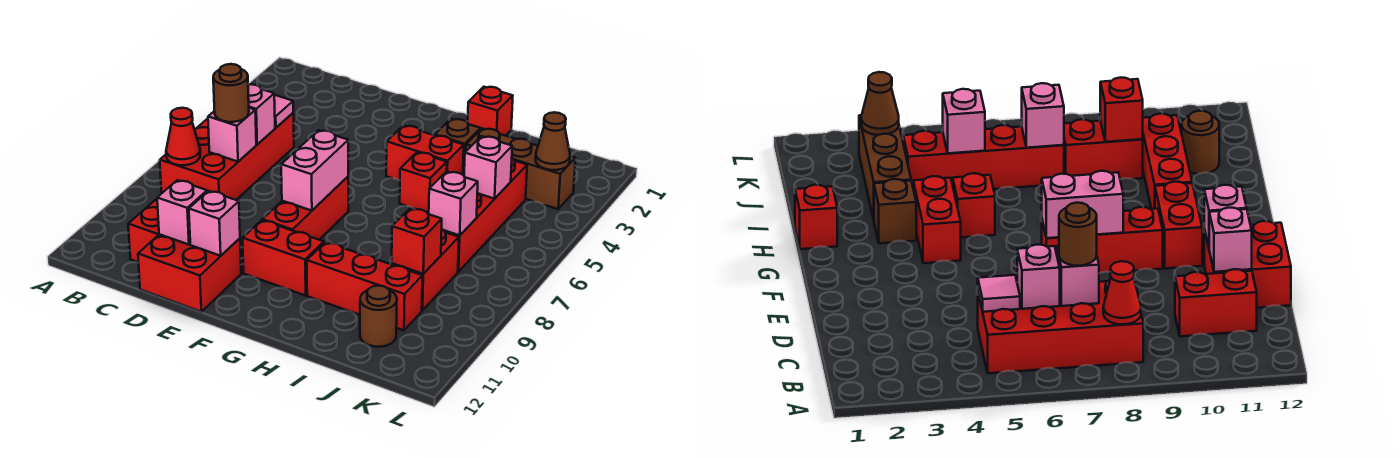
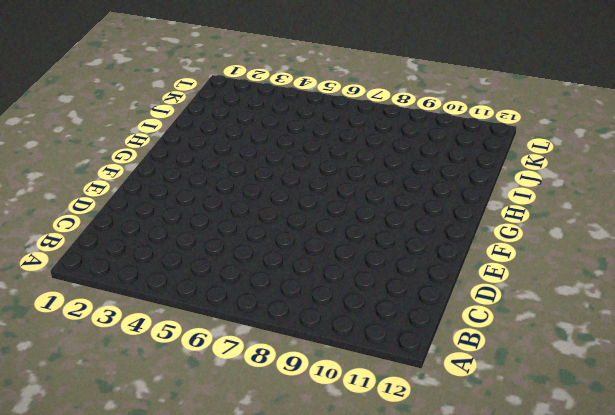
none -> red brick B5:C8 level 1
none -> red brick C10:C11 level 1
none -> red brick D11:E12 level 1

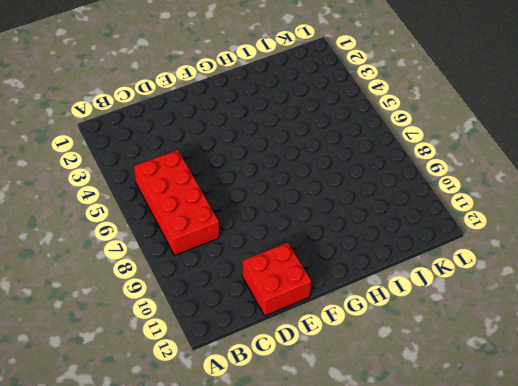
none -> red brick C10:C11 level 1
none -> red brick F7:F9 level 1
none -> red brick F10:G10 level 1

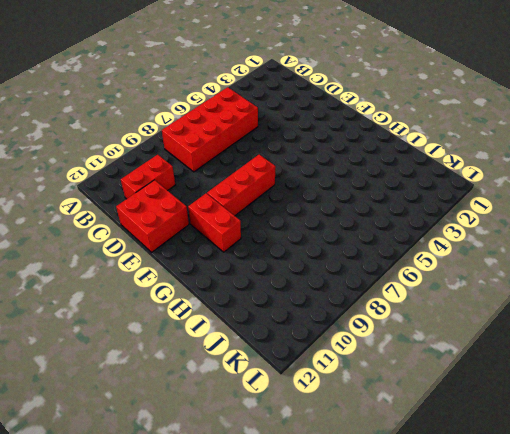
none -> red brick G4:H4 level 1
none -> red brick H1 level 1
none -> brown brick H3 level 1

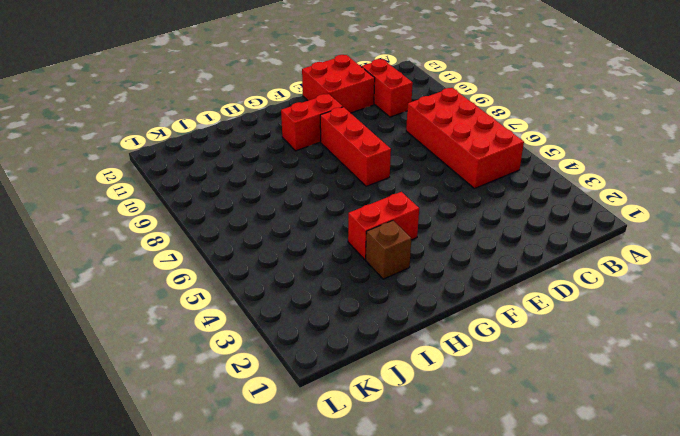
none -> red brick H1 level 1
none -> red brick H5 level 1
none -> red brick H10:J10 level 1

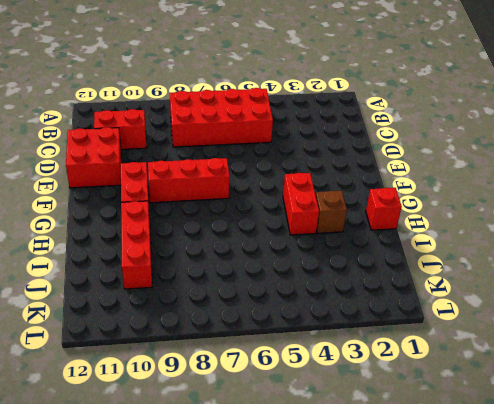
none -> red brick H5 level 1
none -> brown brick I3:K3 level 1
none -> red brick J4:J7 level 1

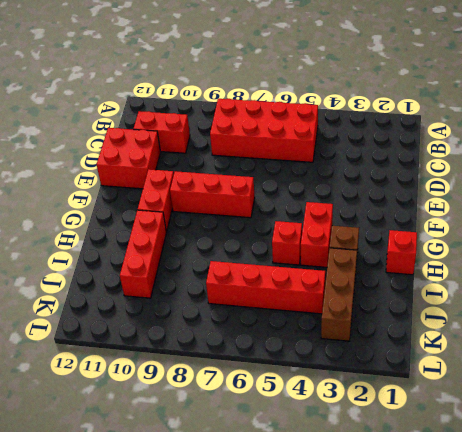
none -> red brick J8:J9 level 1
none -> brown round brick J11 level 1
none -> red cone B8 level 2

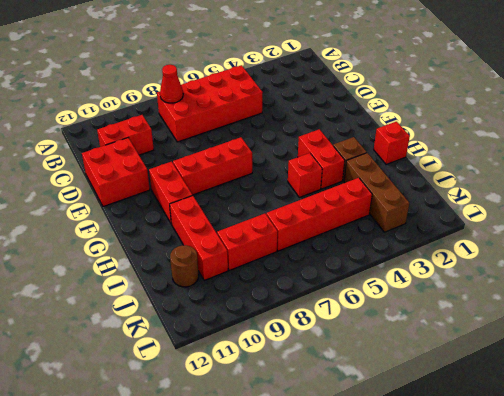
none -> pink tile C5 level 2
none -> pink brick C6 level 2
none -> pink brick C7 level 2

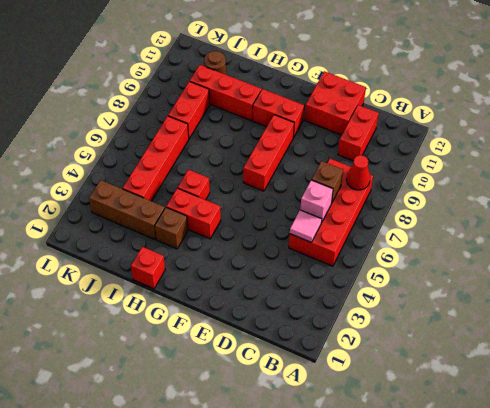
brown brick C7 level 2 -> pink brick C7 level 2
none -> pink brick D11 level 2
none -> pink brick E11 level 2
none -> pink brick F7:F8 level 2

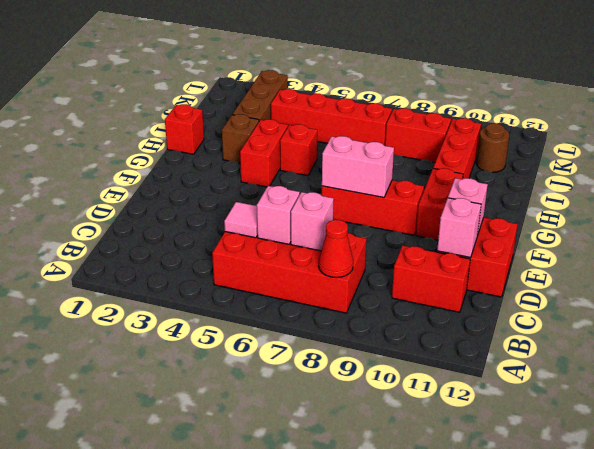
none -> pink brick J5 level 2
none -> pink brick J7 level 2
none -> red brick J9 level 2

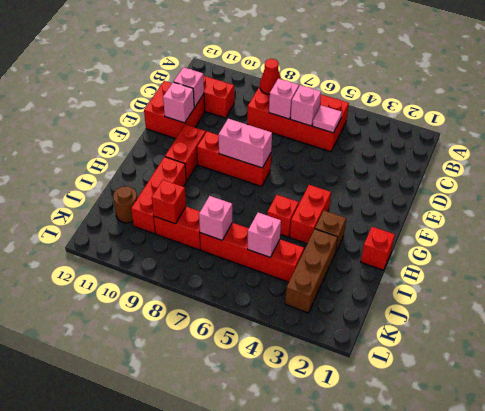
none -> brown cone K3 level 2
none -> brown round brick C7 level 3

